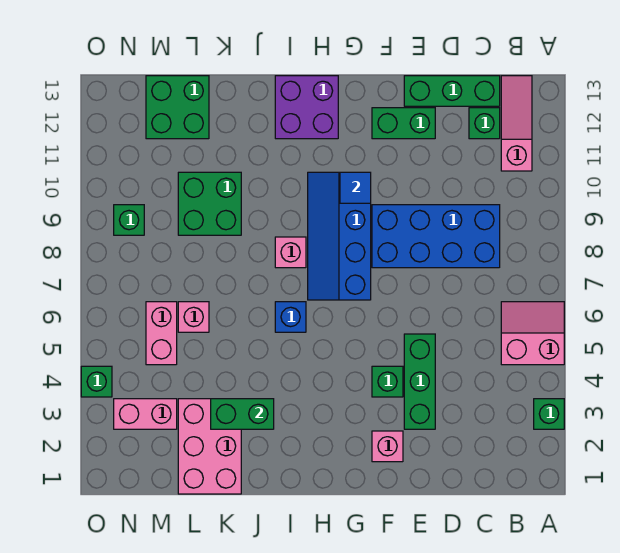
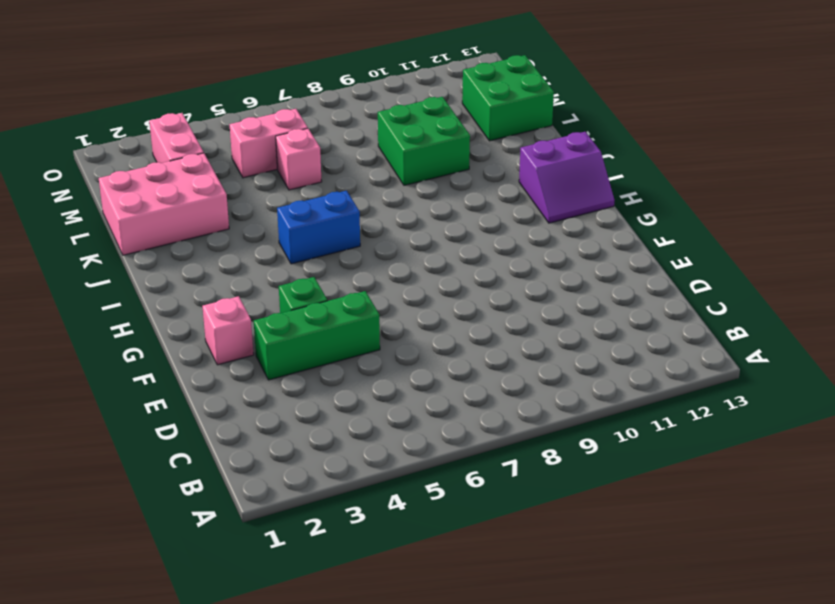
purple slope H12:I13 level 1 top I -> purple brick H12:I13 level 1
blue brick I5:I6 level 1 -> blue brick I6 level 1
none -> green brick A3 level 1
none -> pink slope A5:B6 level 1 top 5
none -> pink slope B11:B13 level 1 top 11

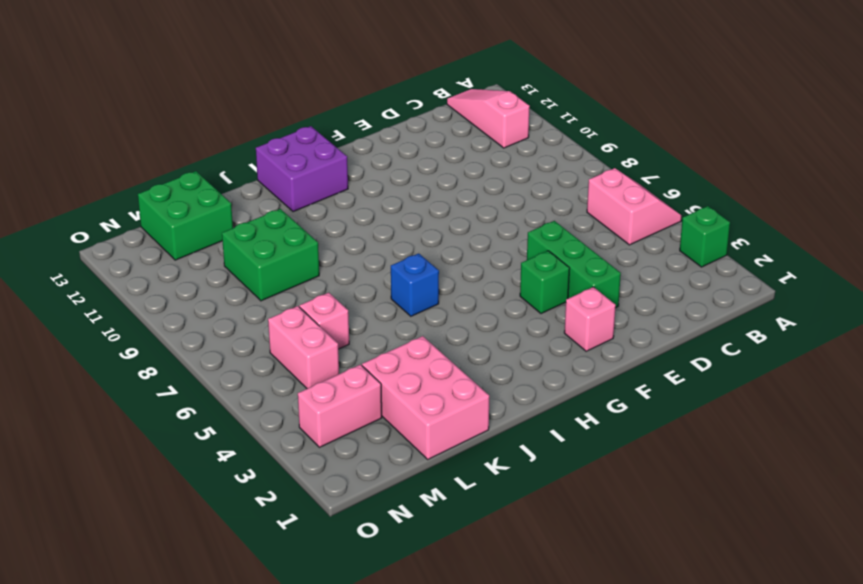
pink slope A5:B6 level 1 top B -> pink slope A5:B6 level 1 top 5
none -> blue brick C8:F9 level 1
none -> green brick C12 level 1
none -> green brick C13:E13 level 1

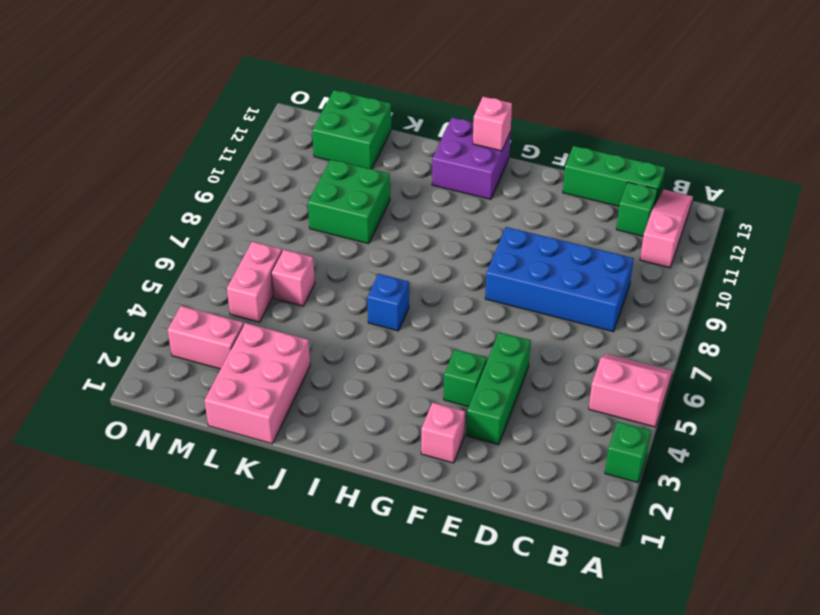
pink brick H13 level 2 -> pink brick I8 level 1
none -> green brick E12:F12 level 1
none -> blue slope G7:H10 level 1 top G
none -> green brick N9 level 1

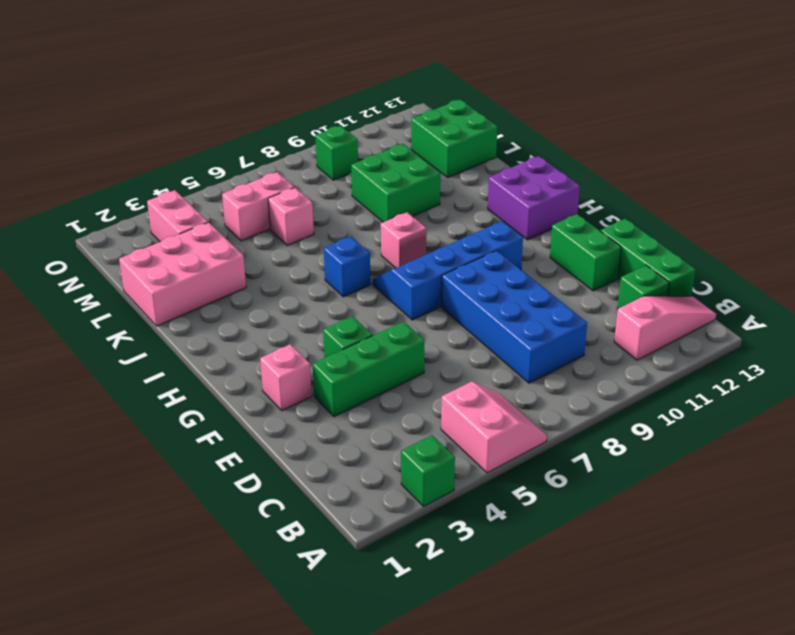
none -> green brick O4 level 1
none -> blue tile G10 level 2
none -> green brick J3:K3 level 2

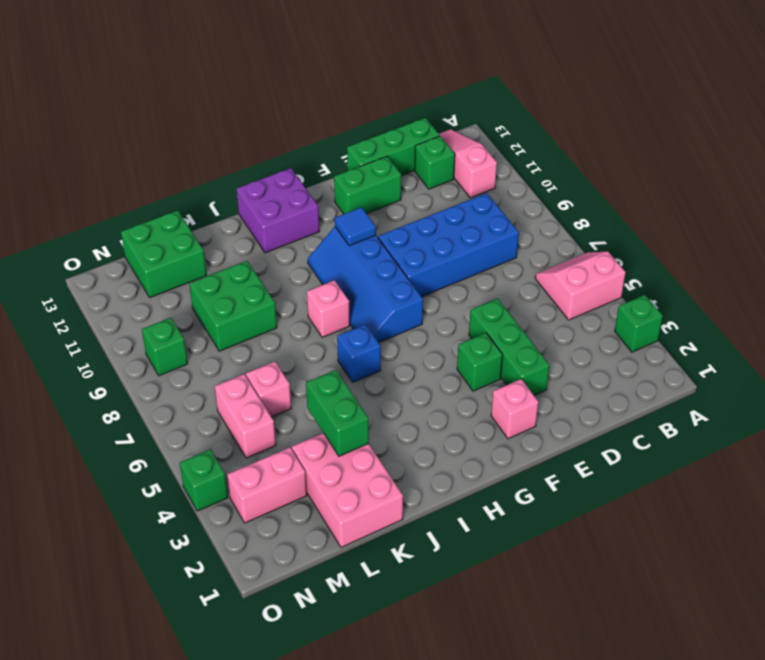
green brick K3:K4 level 2 -> green brick J3:K3 level 2

